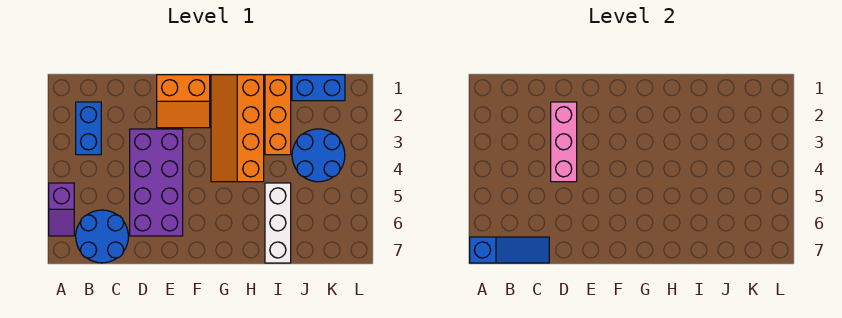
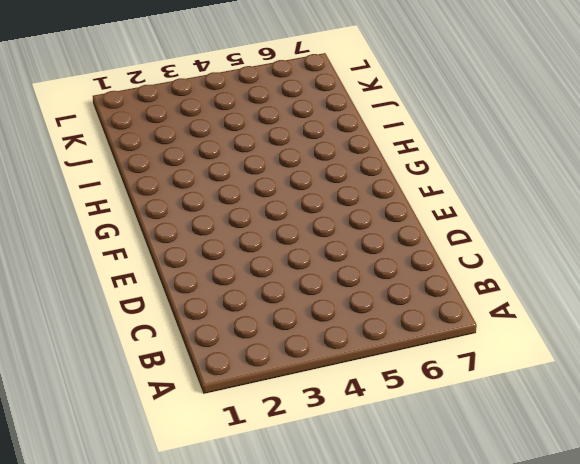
none -> purple slope A5:A6 level 1 top 5
none -> blue brick B2:B3 level 1
none -> blue round brick B6:C7 level 1

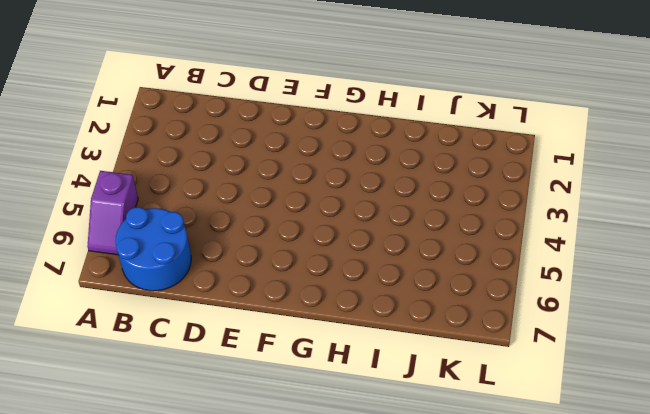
none -> blue brick B2:B3 level 1
none -> purple brick D3:E6 level 1
none -> orange slope E1:F2 level 1 top 1

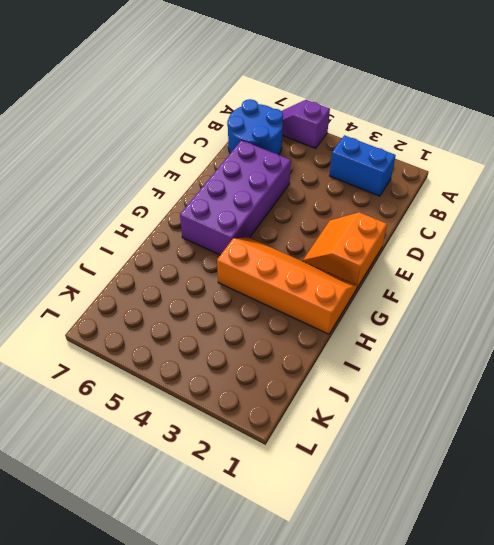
purple brick D5:G6 level 1 -> purple brick D3:E6 level 1
none -> orange brick I1:I3 level 1
none -> white brick I5:I7 level 1
none -> blue brick J1:K1 level 1

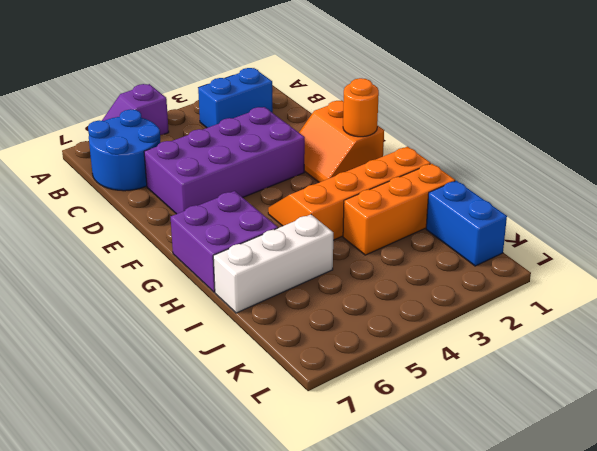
orange round brick F1 level 2 -> none
purple brick G6:H7 level 1 -> none
none -> blue round brick J3:K4 level 1
none -> blue slope A7:C7 level 2 top A
none -> pink brick D2:D4 level 2

